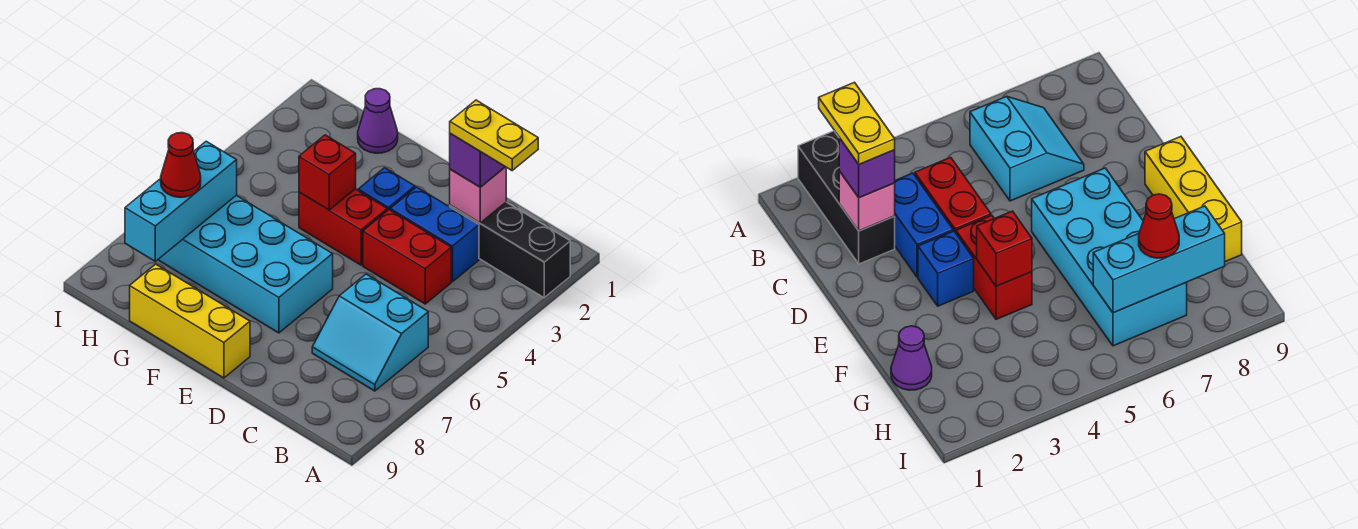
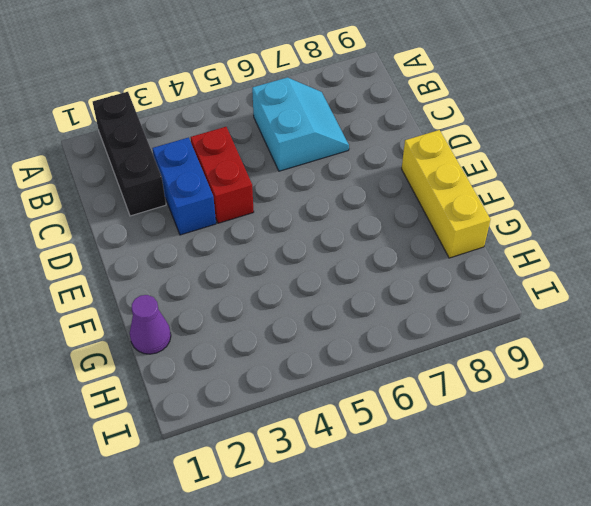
none -> blue brick E3 level 1
none -> red brick E4:F4 level 1
none -> cyan brick E6:H7 level 1

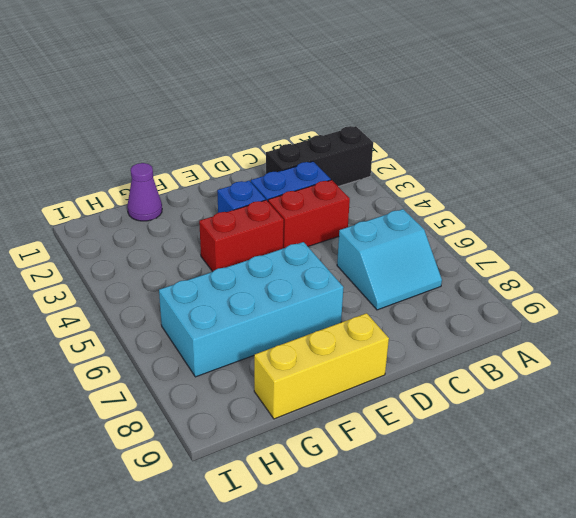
none -> pink brick C2 level 2
none -> red brick F4 level 2
none -> cyan brick H6:H8 level 2

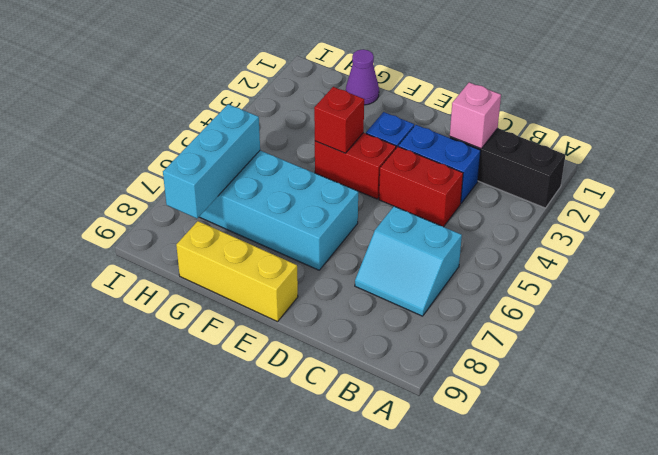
none -> purple brick C2 level 3
none -> red cone H7 level 3
none -> yellow plate B2:C2 level 4

